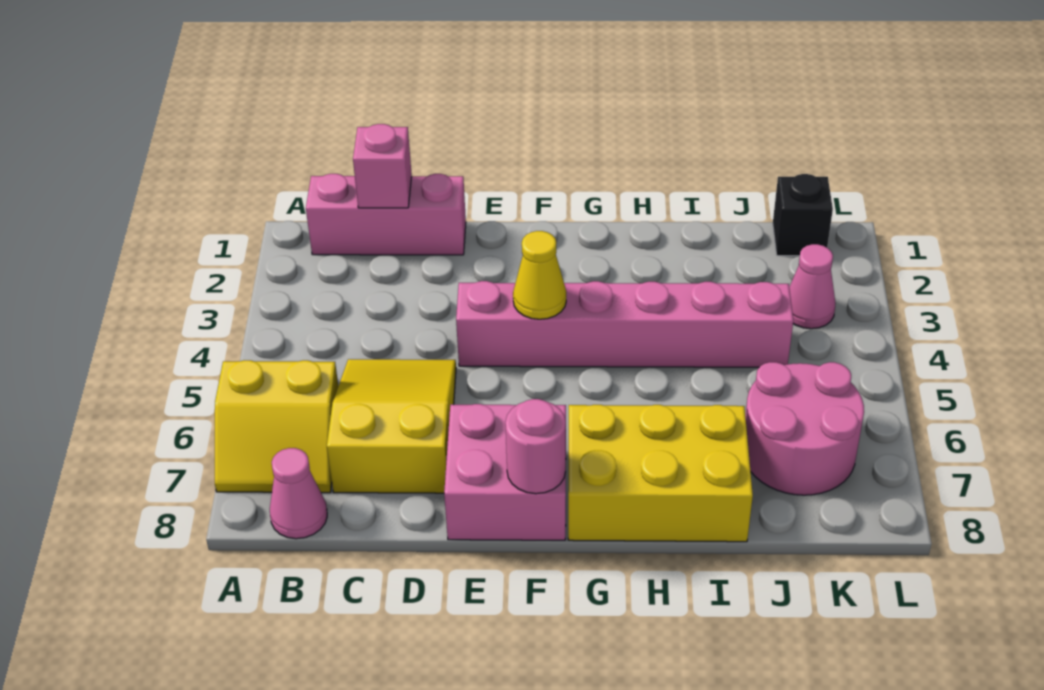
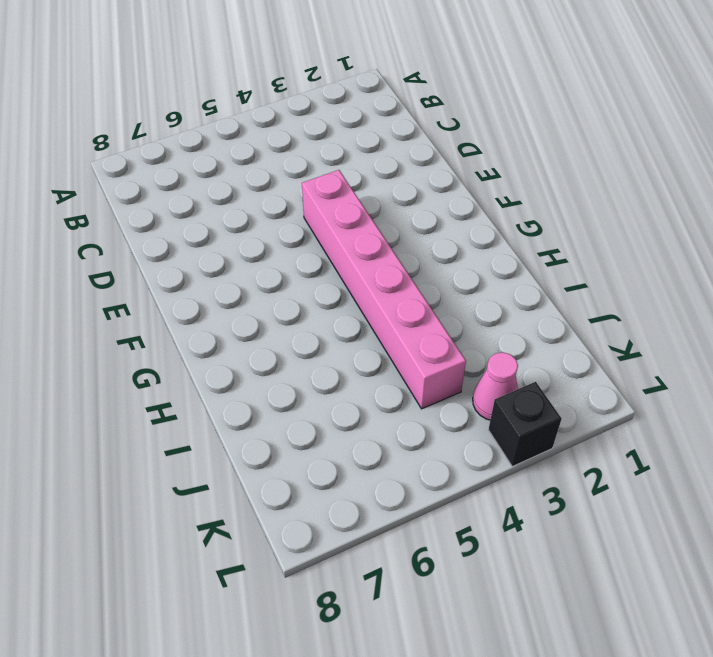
black brick L3 level 1 -> black brick K1 level 1
none -> yellow slope A6:B7 level 1 top 6
none -> pink brick B1:D1 level 1
none -> pink cone B8 level 1

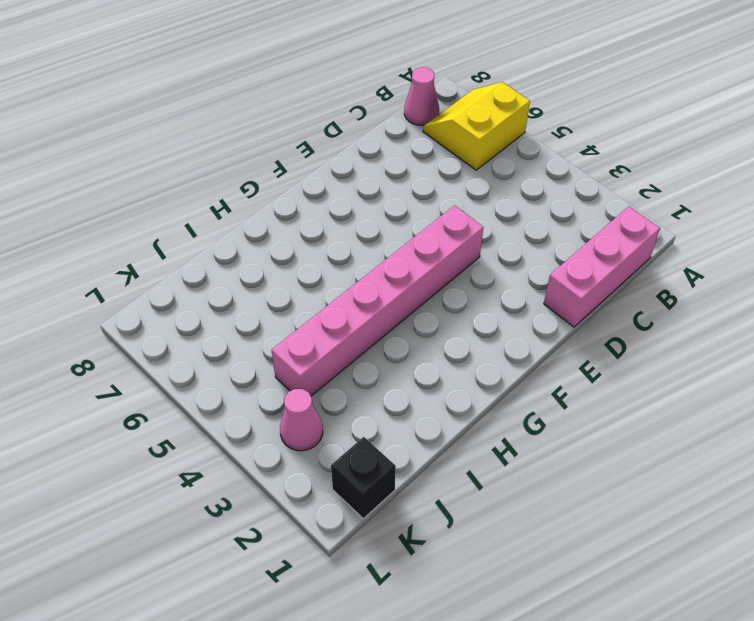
none -> yellow slope C5:D7 level 1 top 7
none -> pink brick E7:F8 level 1
none -> yellow brick G7:I8 level 1

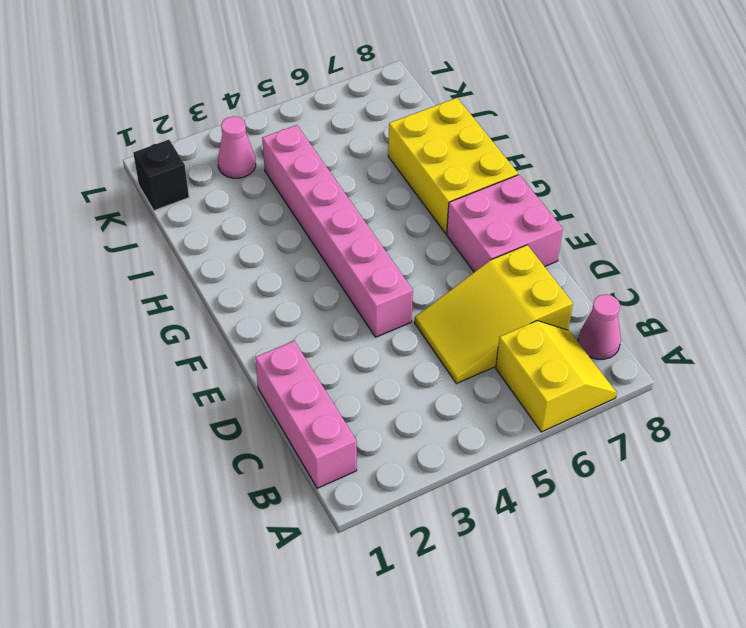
none -> pink round brick J6:K7 level 1
none -> pink brick C1 level 2
none -> yellow cone F4 level 2

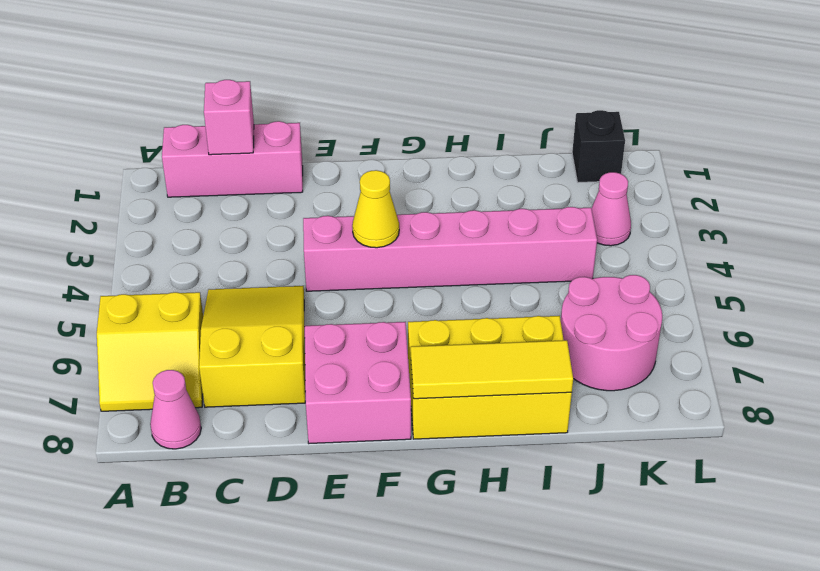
yellow tile G8:I8 level 2 -> none
none -> pink round brick F8 level 2

